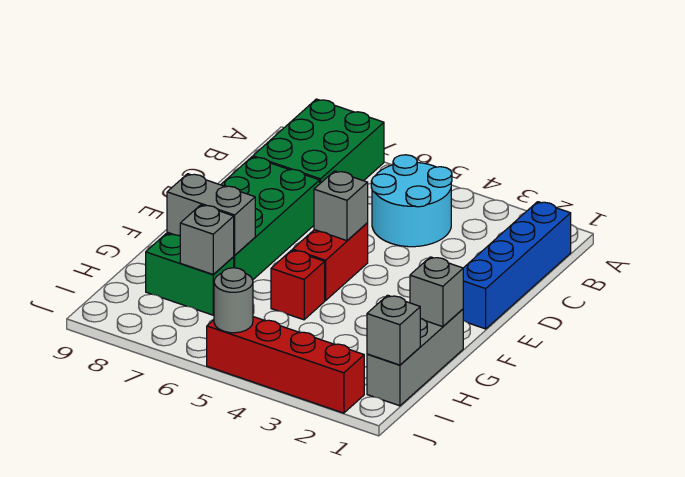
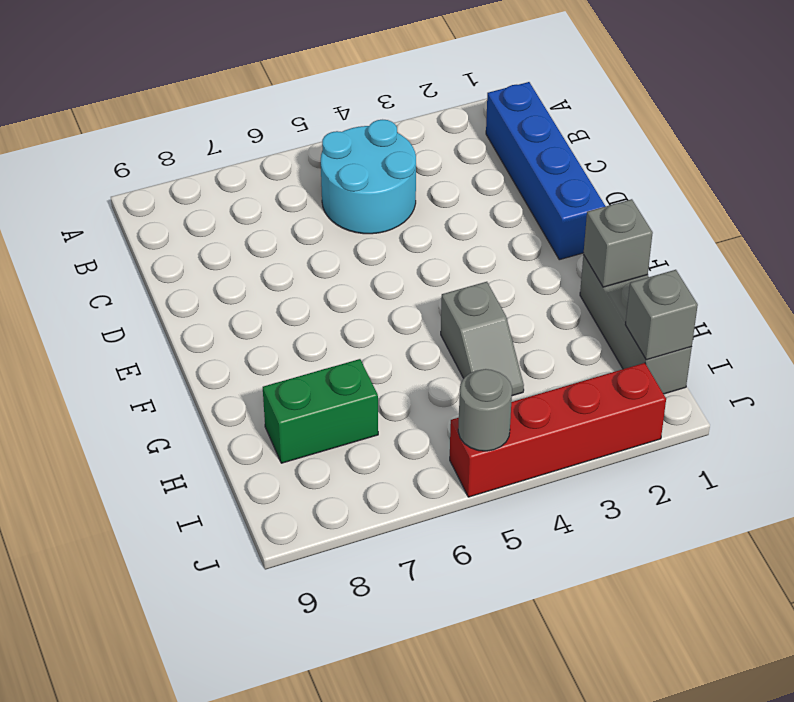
grey slope G4:H4 level 1 top G -> none
none -> green brick A7:C8 level 1
none -> green brick D7:G8 level 1
none -> red brick E5:F5 level 1

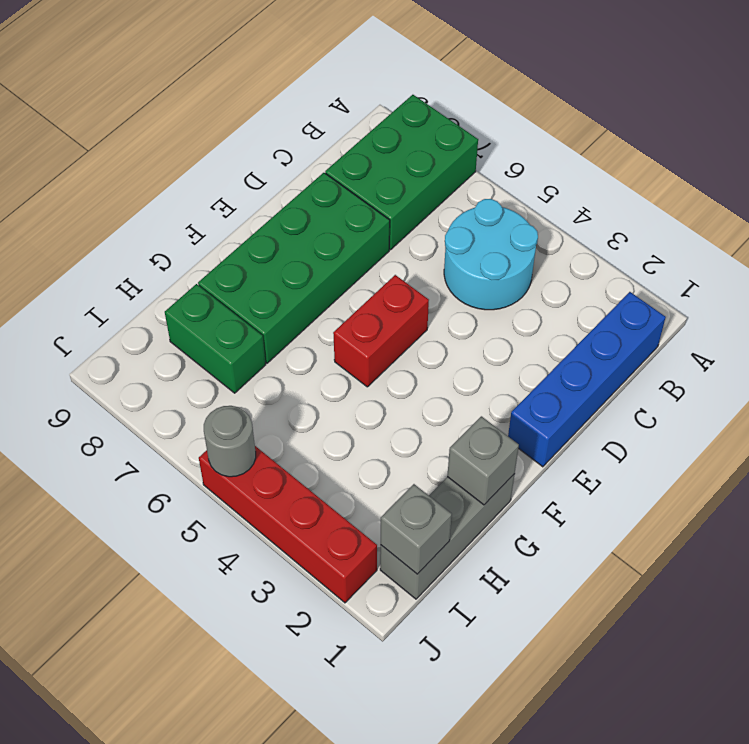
none -> red brick G5 level 1
none -> grey brick E5 level 2
none -> grey brick G7:G8 level 2

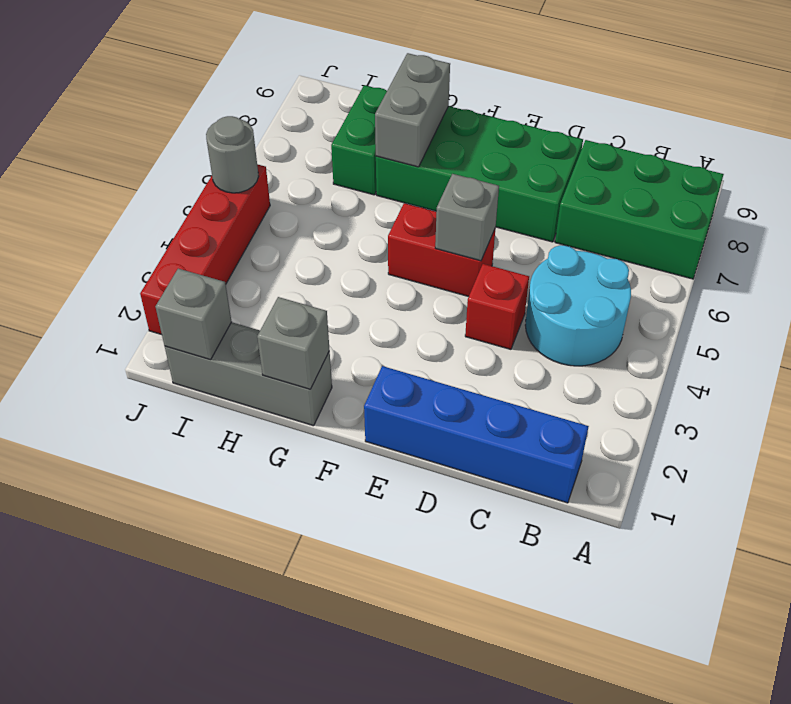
red brick D4 level 1 -> red brick G5 level 1
none -> grey brick H7 level 2

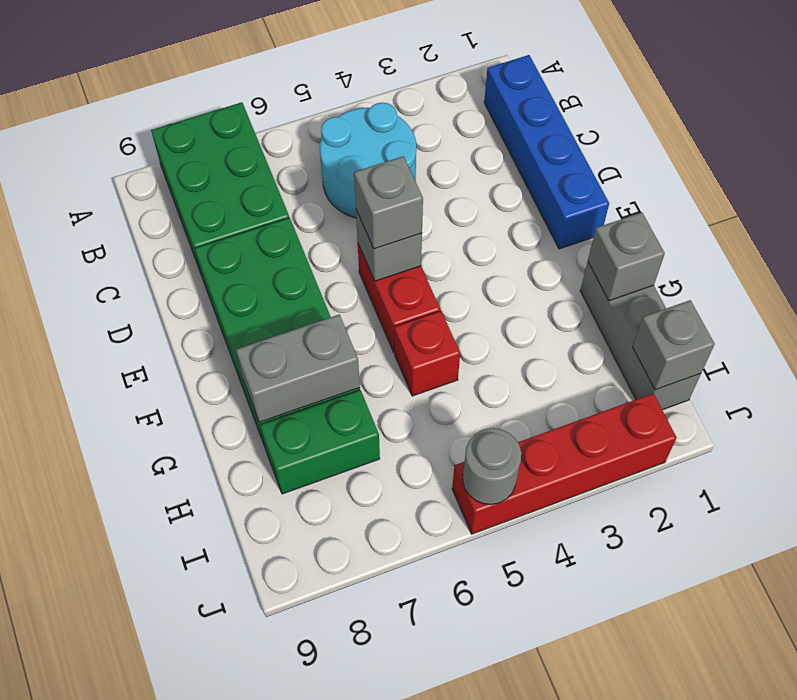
grey brick E5 level 3 -> grey brick H7 level 2

